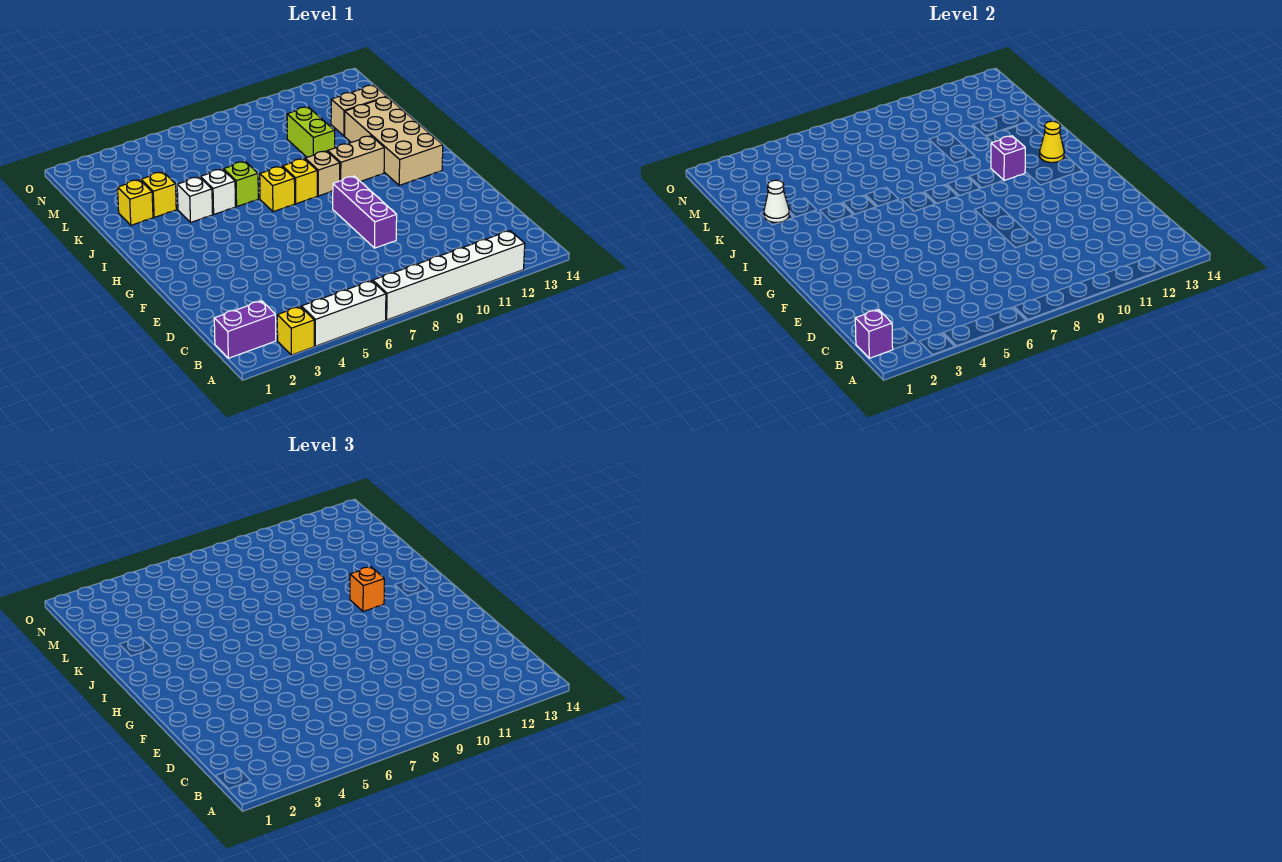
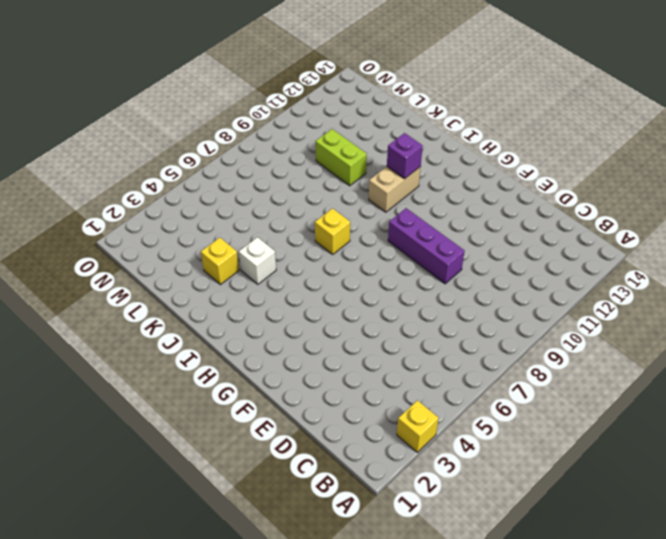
none -> white brick A4:A6 level 1
none -> white brick A7:A12 level 1
none -> purple brick B1:B2 level 1

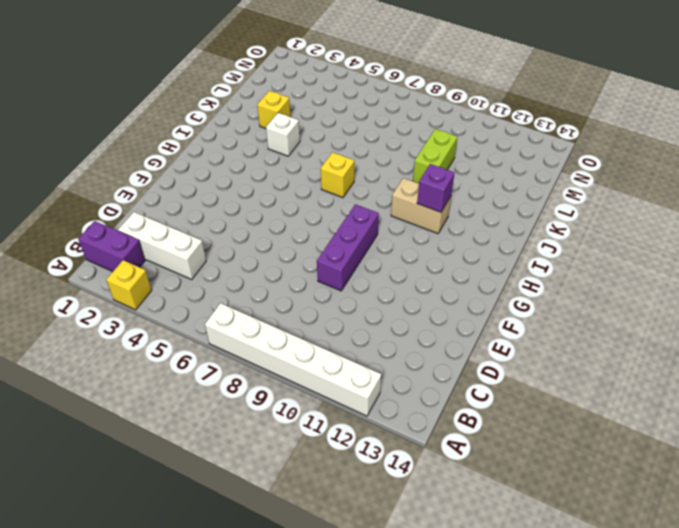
white brick C2:C4 level 1 -> white brick A4:A6 level 1
none -> tan brick H12:K13 level 1
none -> yellow brick I8 level 1
none -> tan brick I9 level 1

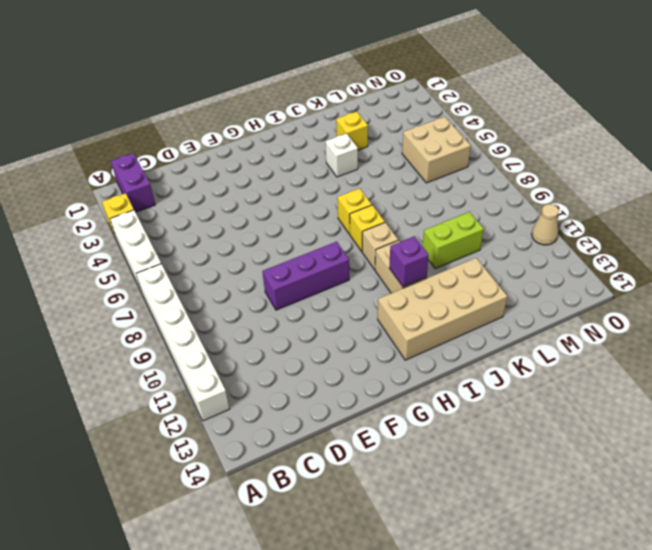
tan brick M5:N6 level 1 -> none
tan cone O11 level 1 -> none
none -> white brick J5 level 1
none -> lime brick J6 level 1
none -> yellow brick K2 level 1

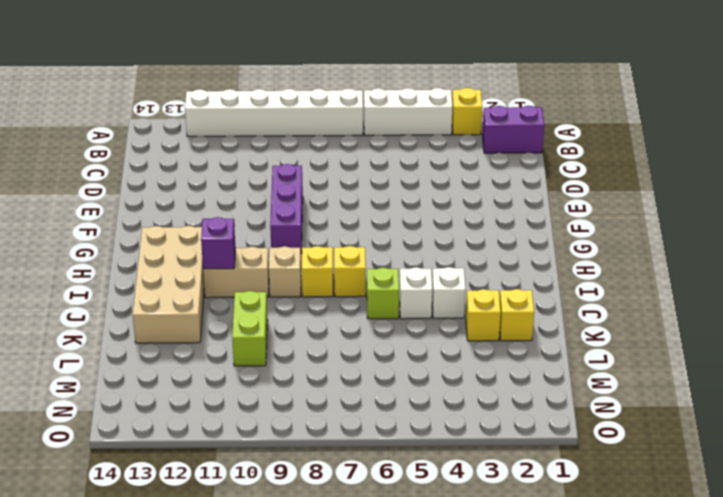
none -> tan brick L12:L13 level 1
none -> purple brick B1 level 2
none -> yellow cone I13 level 2

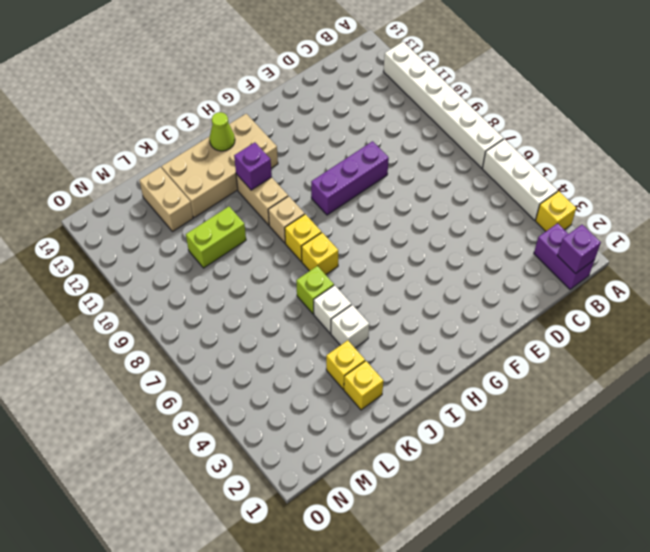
lime cone I13 level 2 -> yellow cone I13 level 2
none -> white cone K2 level 2
none -> orange brick I11 level 3

